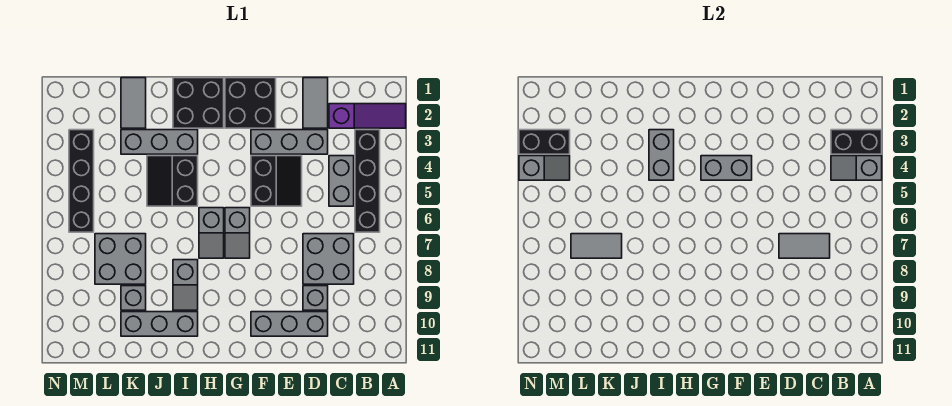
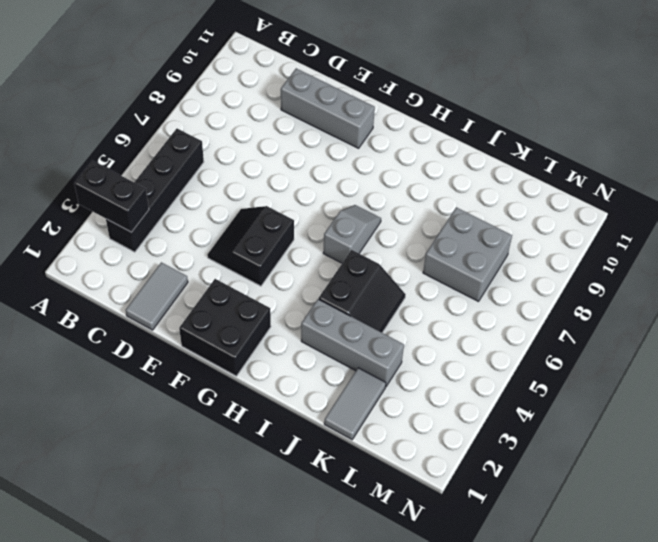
none -> purple slope A2:C2 level 1 top C
none -> grey brick C4:C5 level 1
none -> grey brick C7:D8 level 1

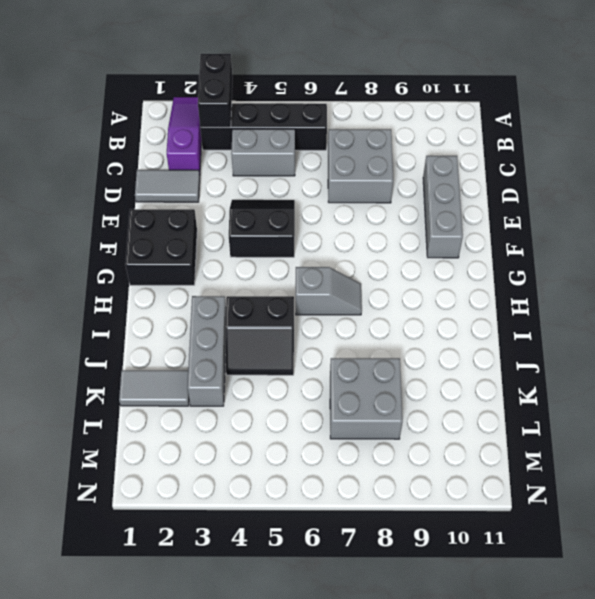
none -> grey brick D3:F3 level 1
none -> grey brick D9 level 1
none -> grey slope G6:G7 level 1 top 6

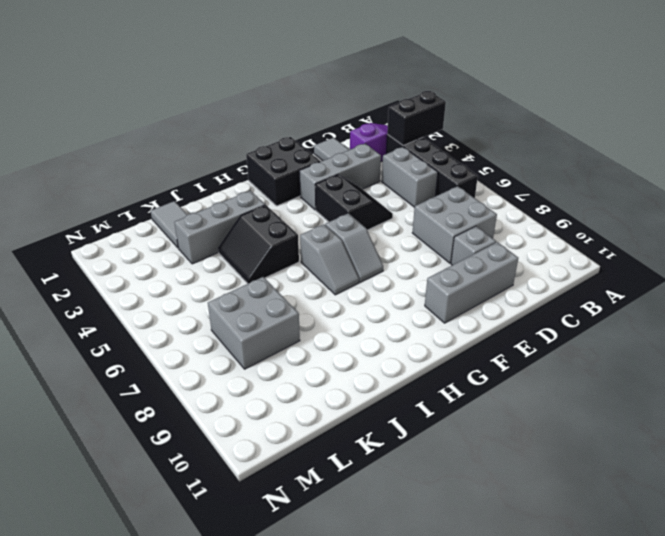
none -> black brick H1:I2 level 1
none -> grey slope I8:I9 level 1 top 8
none -> grey brick I10:K10 level 1

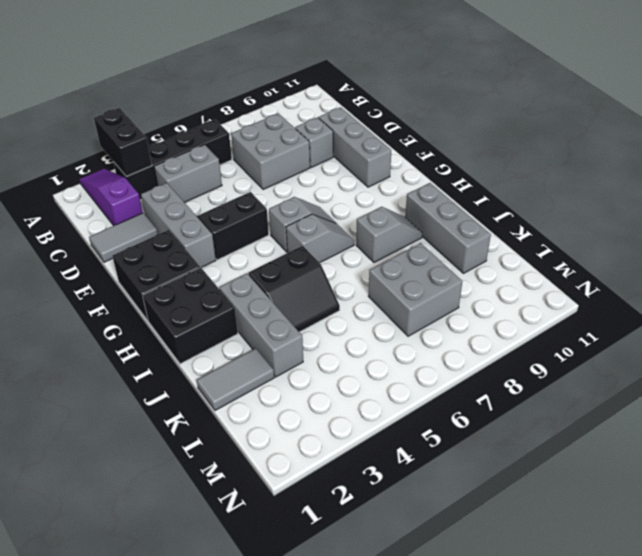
none -> grey brick K9 level 1
none -> black brick M3:M6 level 1
none -> grey slope A4:B4 level 2 top A

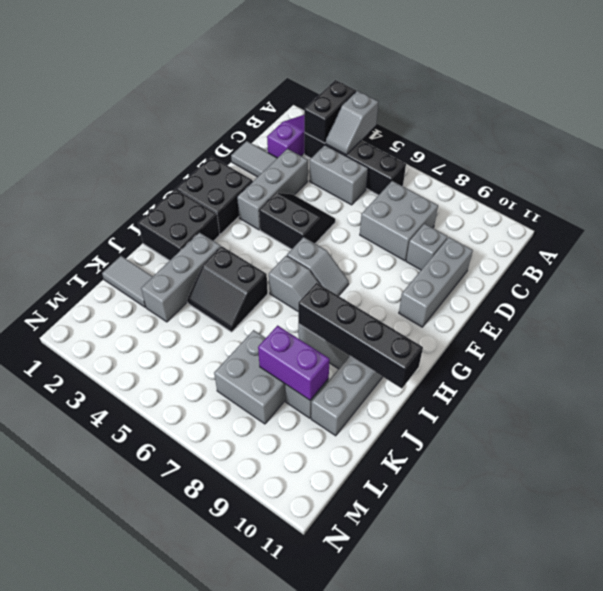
black brick I8:I11 level 2 -> black brick M3:M6 level 1
purple brick K8:K9 level 2 -> none
none -> grey tile C7:D7 level 2
none -> grey brick F4:G4 level 2
none -> grey brick I3:I4 level 2

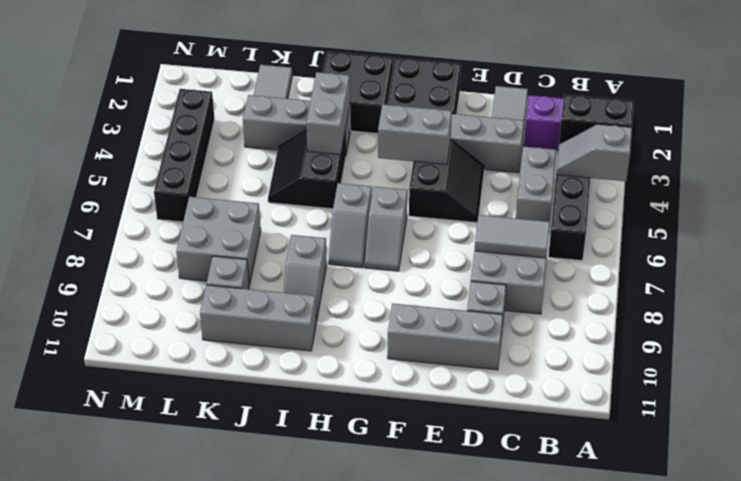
none -> grey tile K7:L7 level 2
none -> black brick M3:N3 level 2
none -> grey slope M4:N4 level 2 top N

